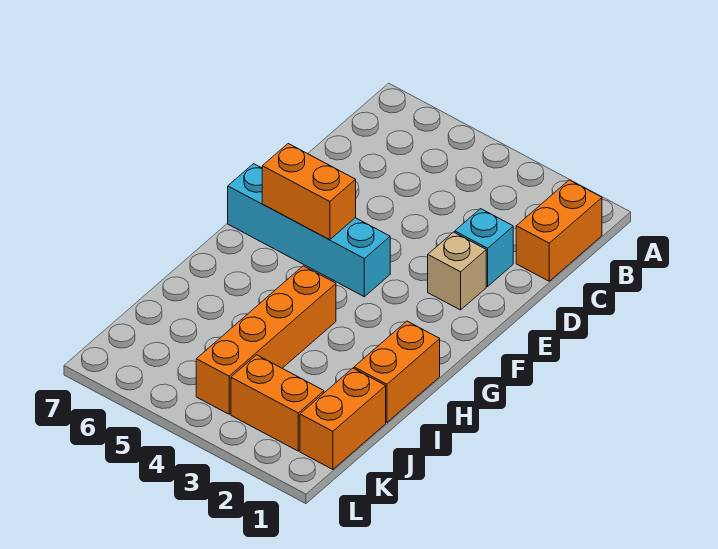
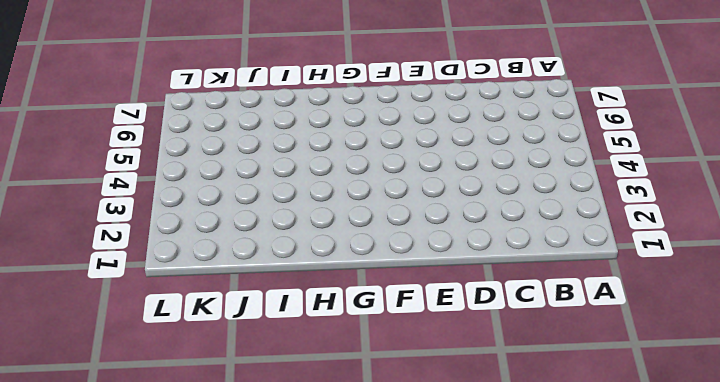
none -> orange brick B1:C1 level 1
none -> cyan brick D2 level 1

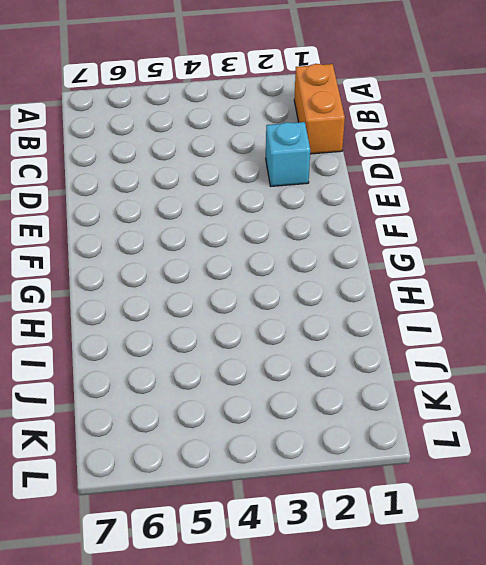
none -> tan brick E2 level 1
none -> cyan brick F4:F7 level 1

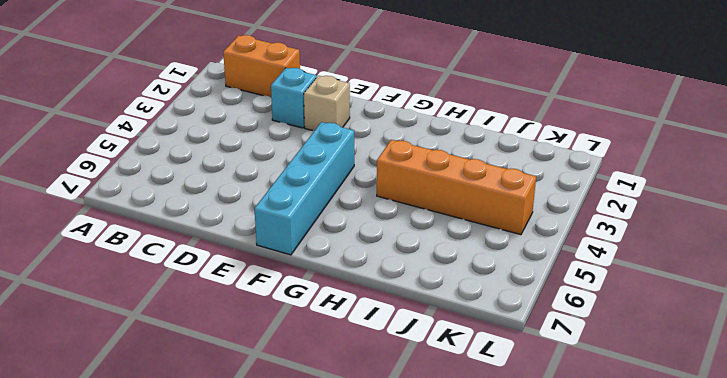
none -> orange brick H1:I1 level 1
none -> orange brick J1:K1 level 1

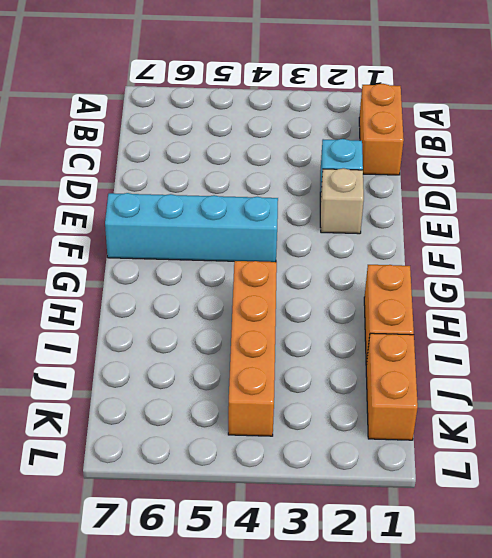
none -> orange brick K2:K3 level 1
none -> orange brick F5:F6 level 2

